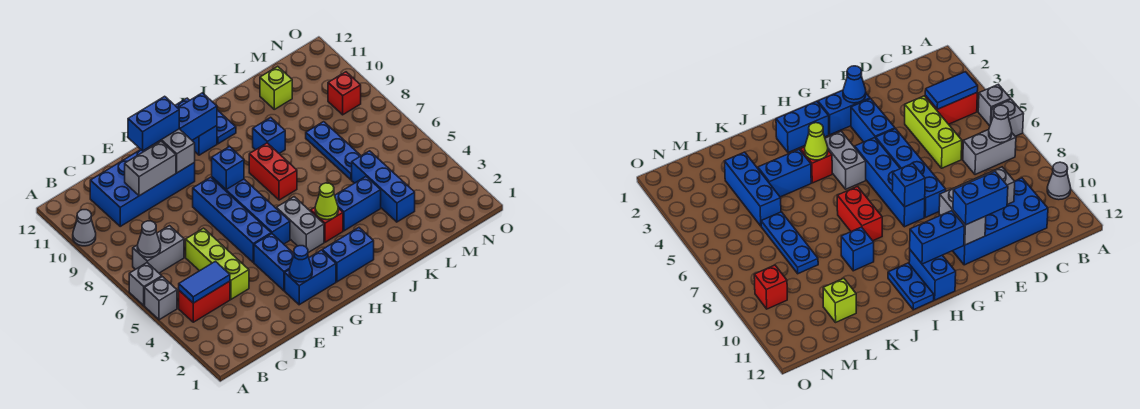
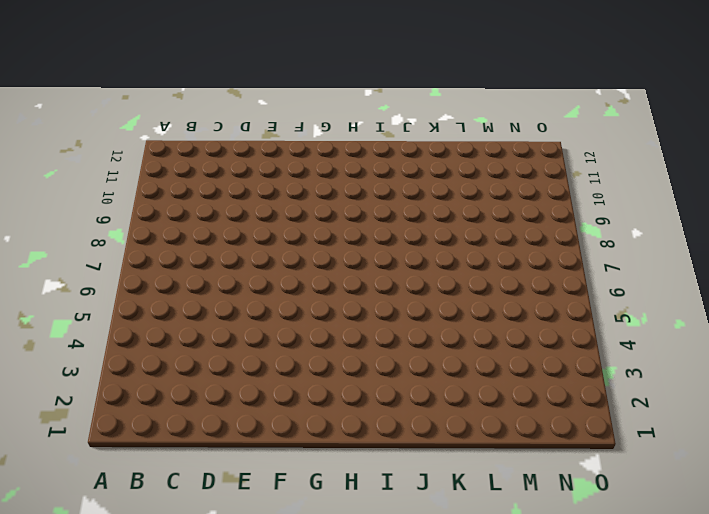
none -> grey brick A5 level 1
none -> grey brick A6 level 1
none -> grey cone A10 level 1
none -> red brick B4:C4 level 1

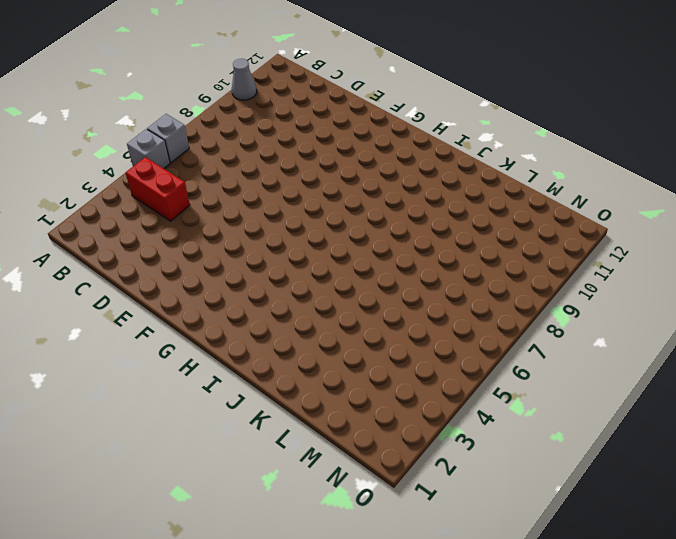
none -> grey brick B7:C7 level 1
none -> blue brick C10:F11 level 1
none -> lime brick D4:D6 level 1
none -> blue brick F2:G2 level 1

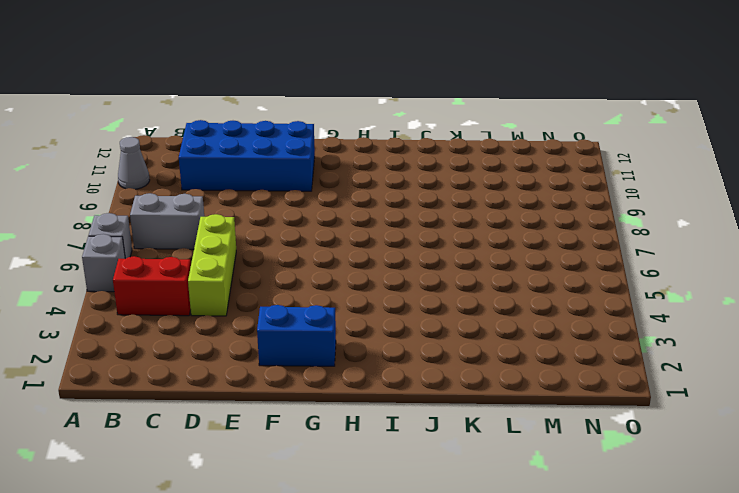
none -> blue brick F3:F4 level 1
none -> blue brick F5:F8 level 1
none -> blue brick G5:G8 level 1
none -> blue brick H2:I2 level 1

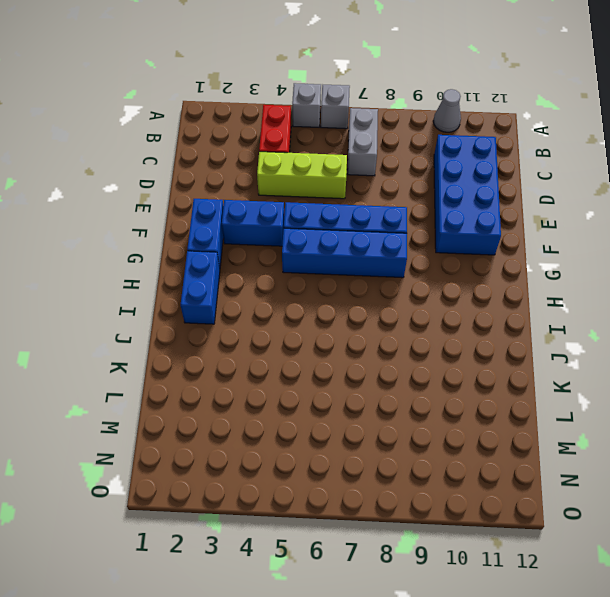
none -> grey brick H4:H5 level 1
none -> blue brick H11:H12 level 1
none -> red brick I4 level 1
none -> red brick I7:I8 level 1

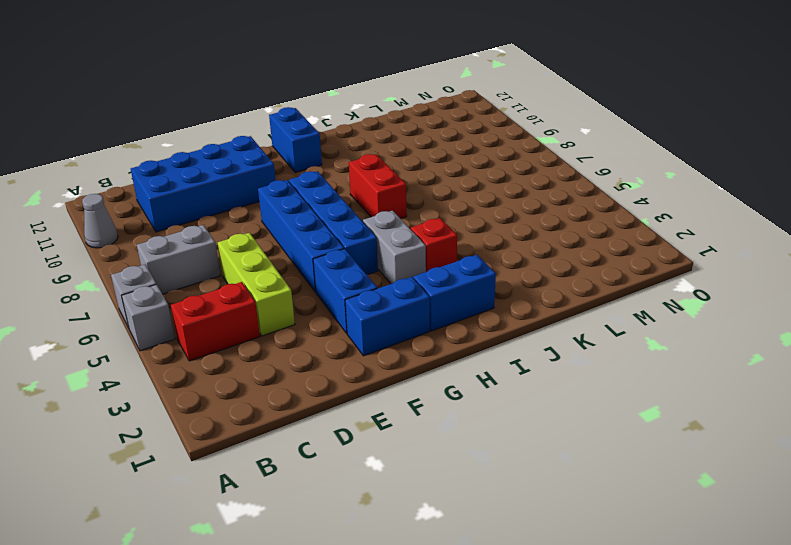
none -> blue plate I11:I12 level 1
none -> blue brick J4:K4 level 1
none -> blue brick J9 level 1
none -> blue brick L3:L5 level 1

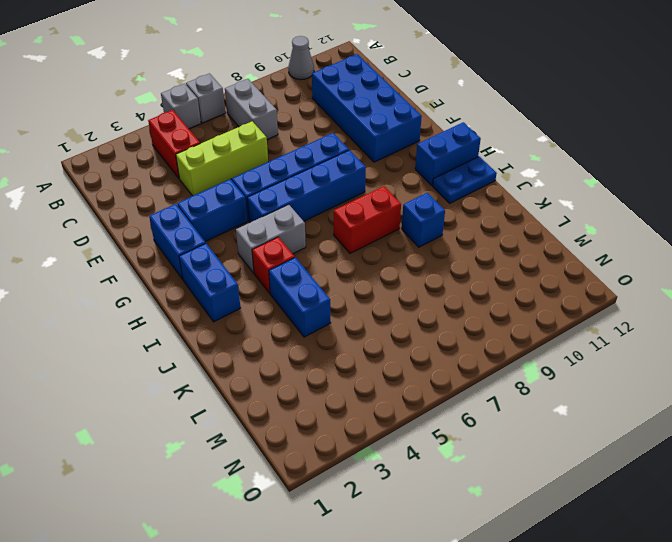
none -> blue brick L3:L5 level 1
none -> blue plate L6:L8 level 1
none -> lime brick L11 level 1
none -> red brick N9 level 1

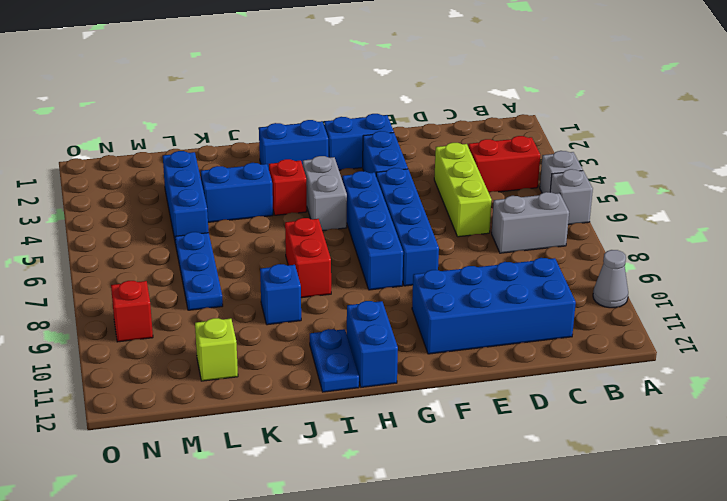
none -> blue tile B4:C4 level 2
none -> grey cone B7 level 2
none -> grey brick D10:E10 level 2
none -> blue cone F2 level 2

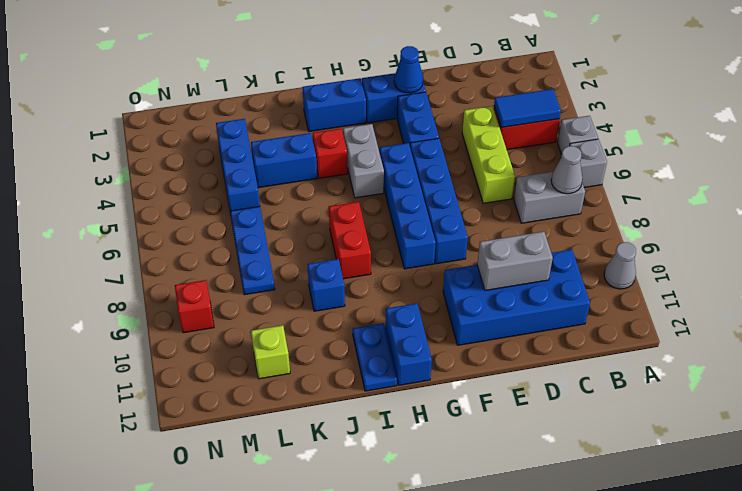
none -> grey brick F10:F11 level 2
none -> blue brick G8 level 2
none -> blue brick G11:H11 level 2
none -> lime cone I4 level 2

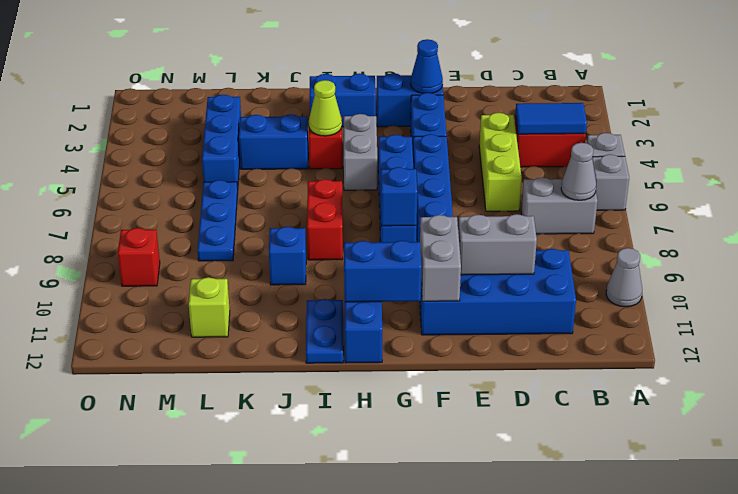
none -> blue brick E11:F11 level 3

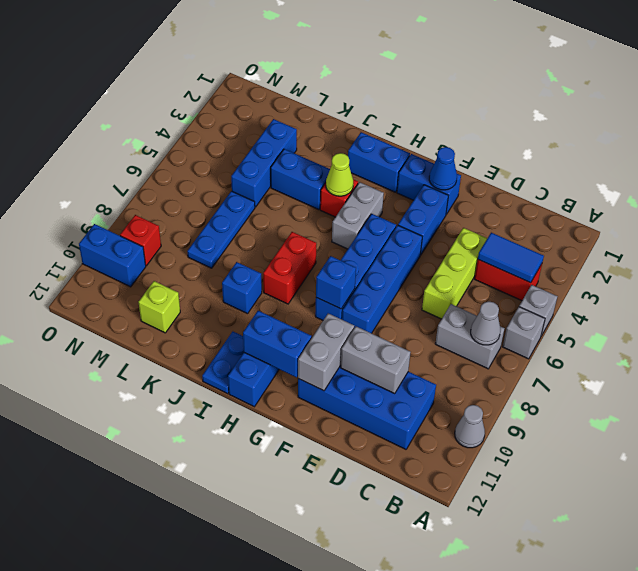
blue brick N10:O10 level 1 -> blue brick E11:F11 level 3

